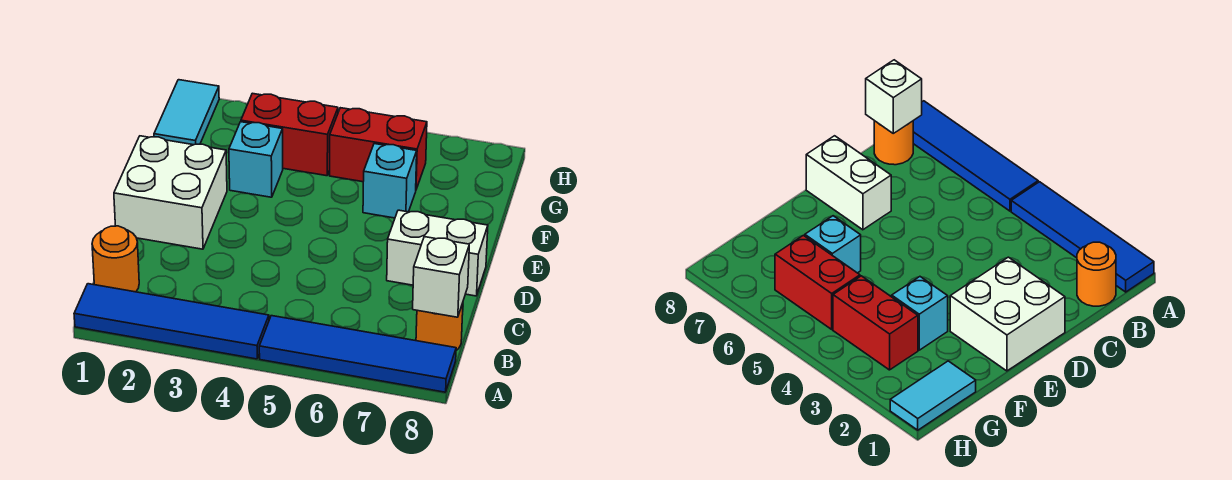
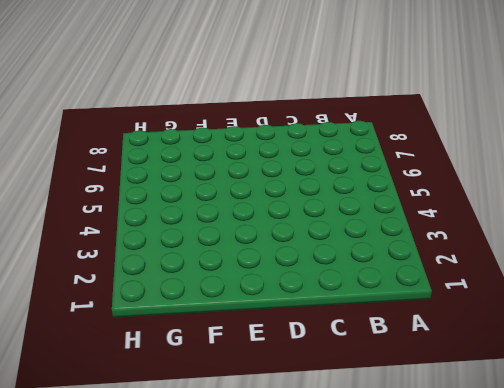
none -> blue tile A1:A4 level 1
none -> blue tile A5:A8 level 1
none -> orange round brick B1 level 1

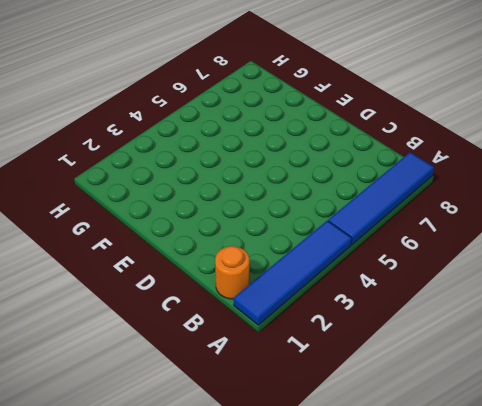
none -> orange round brick B8 level 1
none -> white brick D1:E2 level 1
none -> white brick D7:D8 level 1

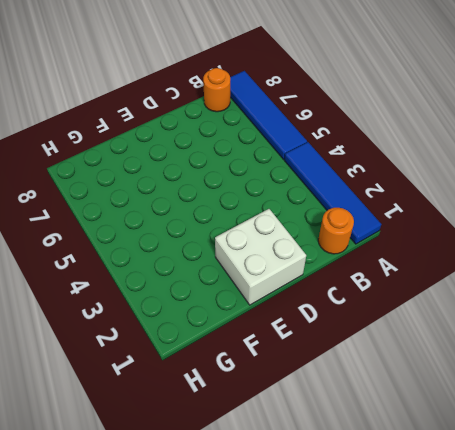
none -> white brick D7:D8 level 1
none -> cyan brick F3 level 1
none -> cyan brick F6 level 1

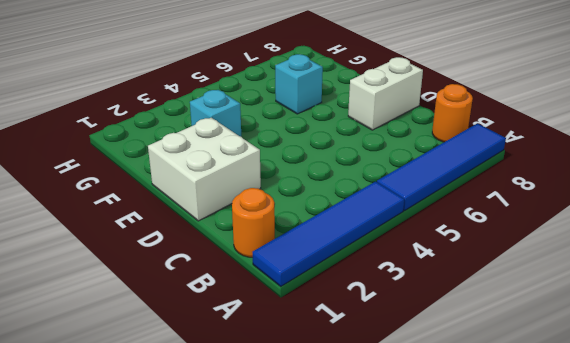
none -> cyan tile G1:H1 level 1
none -> red brick G3:G4 level 1
none -> red brick G5:G6 level 1

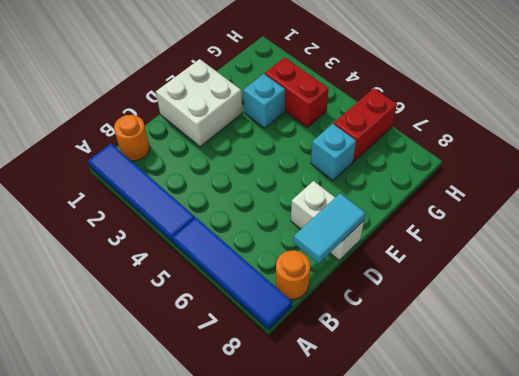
cyan tile C8:D8 level 2 -> cyan tile G1:H1 level 1
red brick G6:H6 level 1 -> red brick G5:G6 level 1
none -> white brick B8 level 2

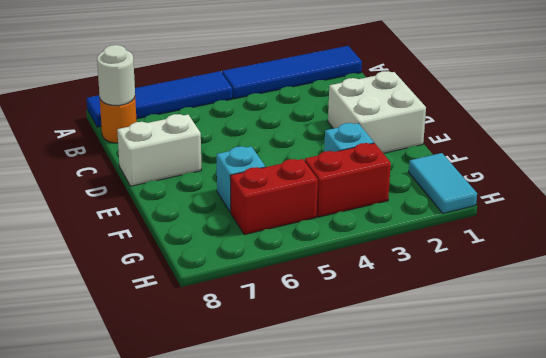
white round brick B8 level 2 -> white brick B8 level 2
none -> orange round brick B1 level 1

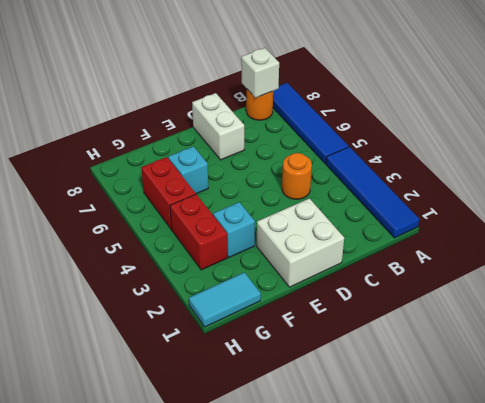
orange round brick C4 level 1 -> orange round brick B1 level 1

